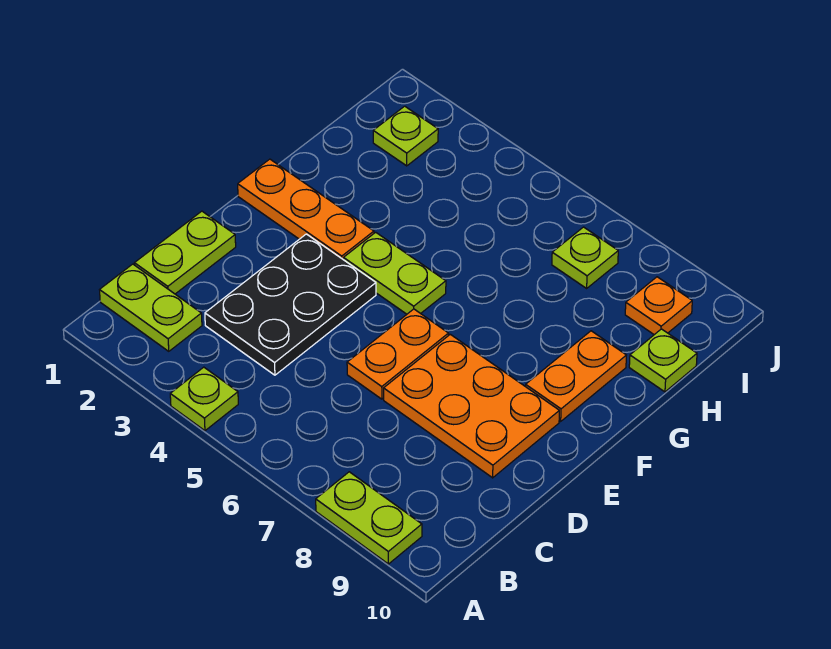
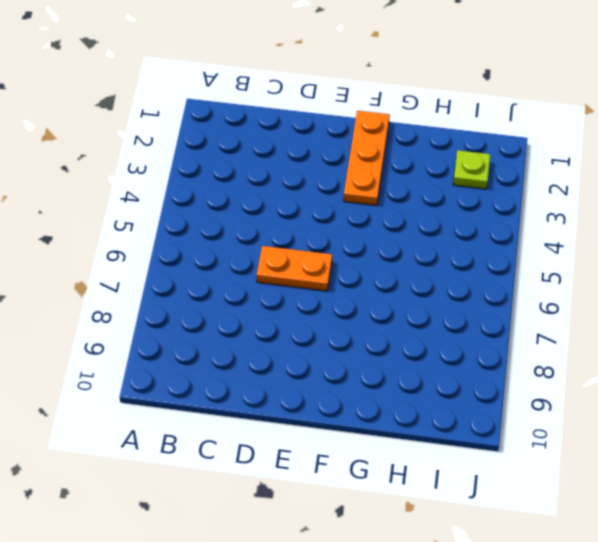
none -> lime plate A4 level 1
none -> lime plate A8:A9 level 1
none -> lime plate B1:B2 level 1

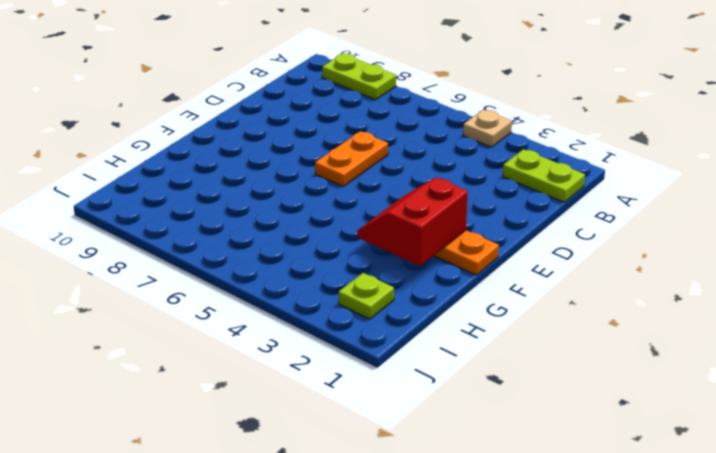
tan plate A4 level 1 -> lime plate A4 level 1
red slope F2:G3 level 2 top 2 -> none
none -> lime plate C1:D1 level 1
none -> black plate C3:E4 level 1
none -> orange plate D7:E9 level 1

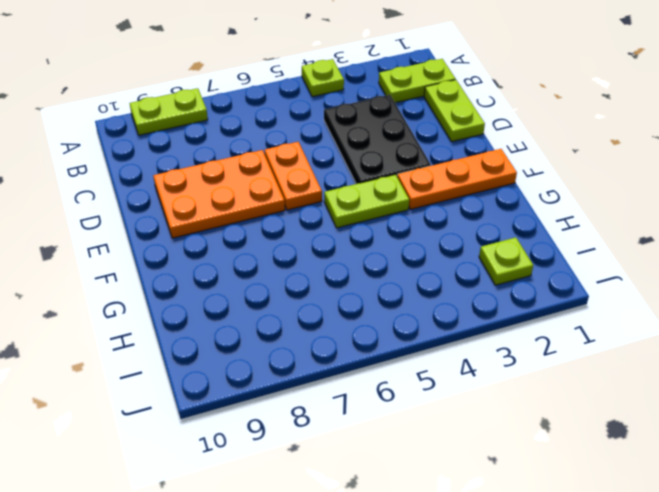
none -> orange plate F9:G9 level 1
none -> lime plate H10 level 1
none -> lime plate I7 level 1

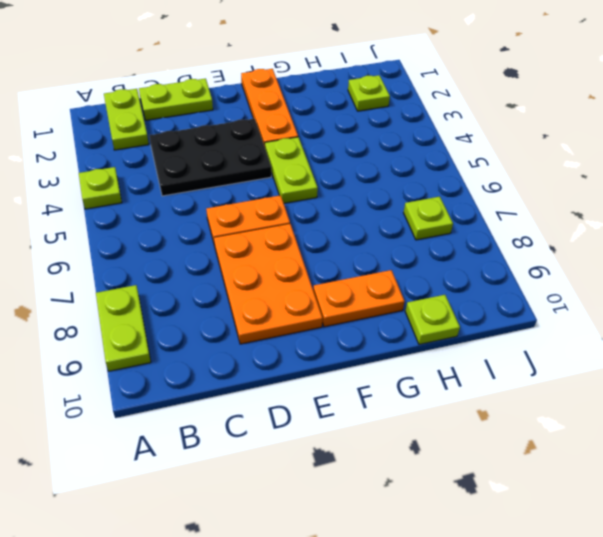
none -> orange plate I9 level 1

